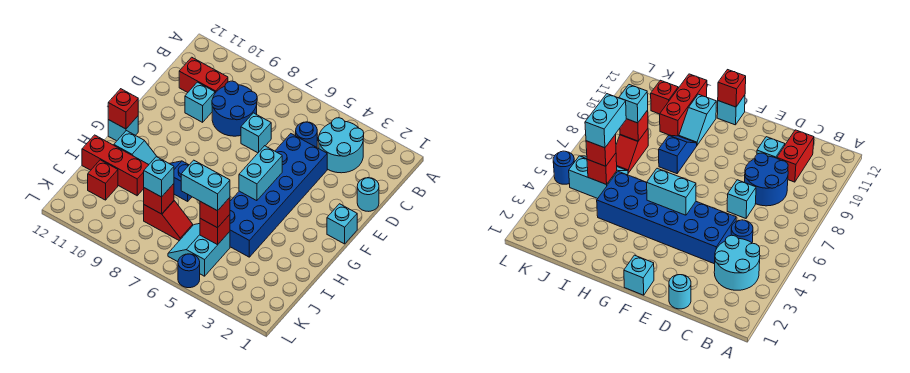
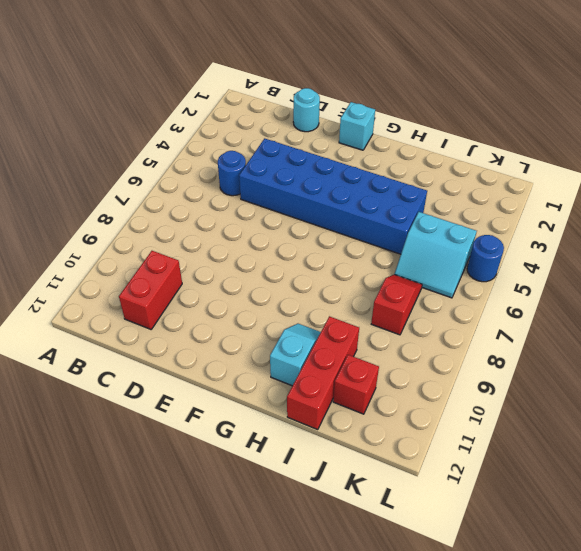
none -> cyan round brick B3:C4 level 1
none -> blue round brick C8:D9 level 1
none -> cyan brick D7 level 1

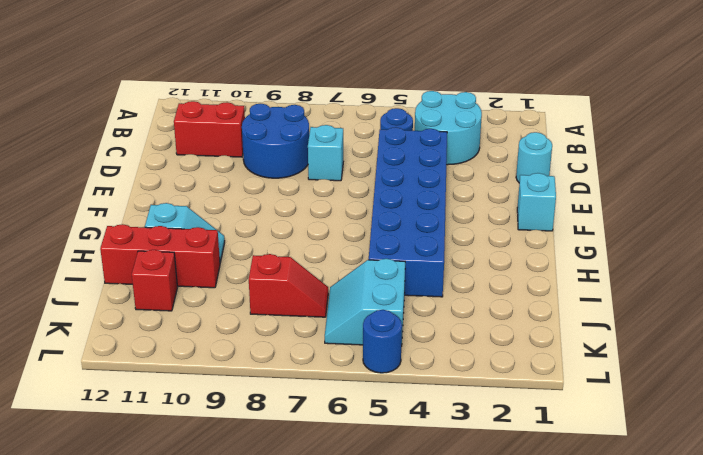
none -> cyan brick D10 level 1
none -> cyan brick G12 level 1
none -> blue slope H8:H9 level 1 top 8

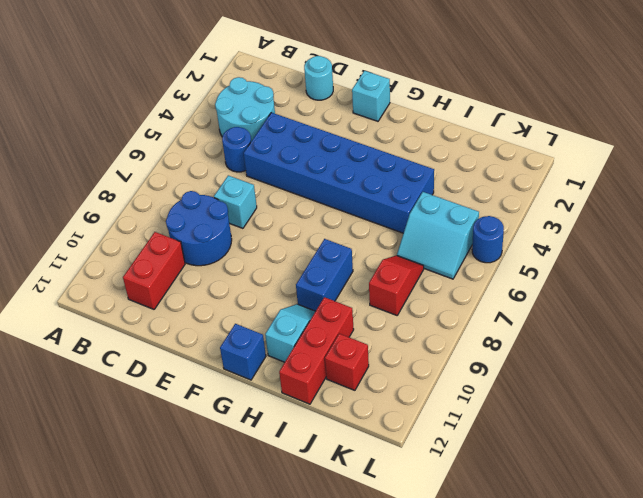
blue brick G12 level 1 -> cyan brick G12 level 1
blue brick H8:H9 level 1 -> blue slope H8:H9 level 1 top 8
none -> cyan brick D10 level 1
none -> cyan brick F5:G5 level 2
none -> red brick G12 level 2

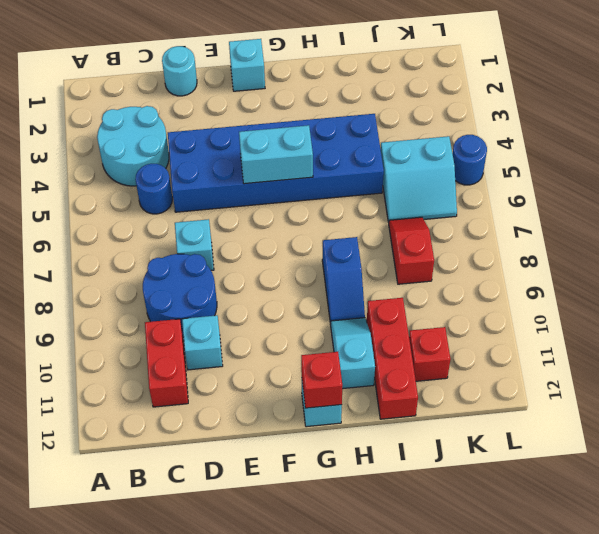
none -> red brick J5 level 2
none -> red brick J8 level 2
none -> red brick J5 level 3

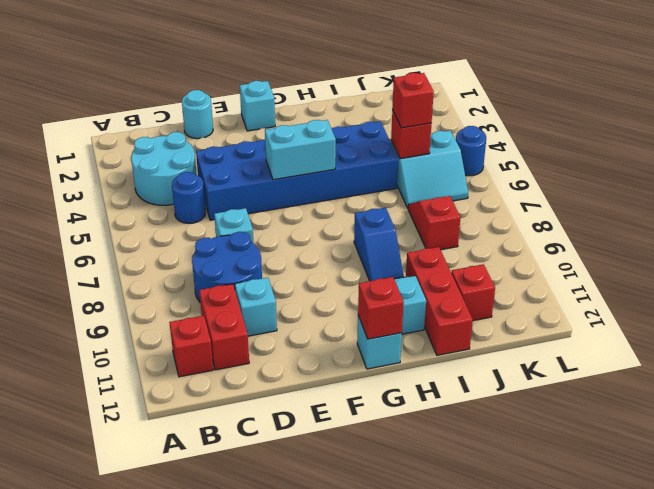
red brick B11 level 1 -> red brick J8 level 2
none -> cyan brick J8 level 3
none -> cyan brick J5:J6 level 4

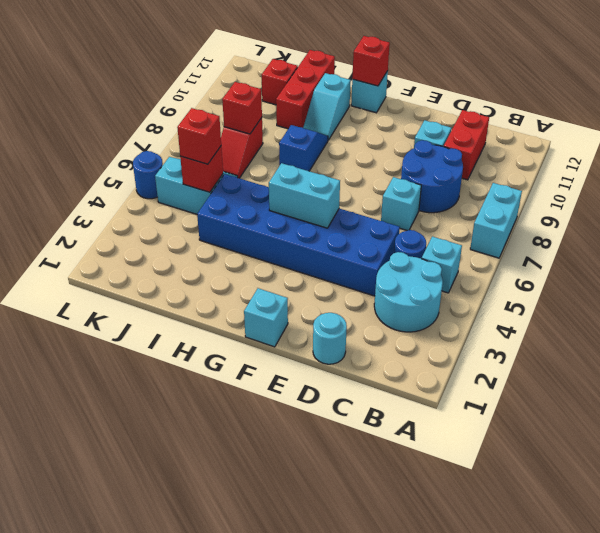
cyan brick A7:A8 level 1 -> cyan brick J5:J6 level 4
cyan brick B5 level 1 -> cyan brick J8 level 3

